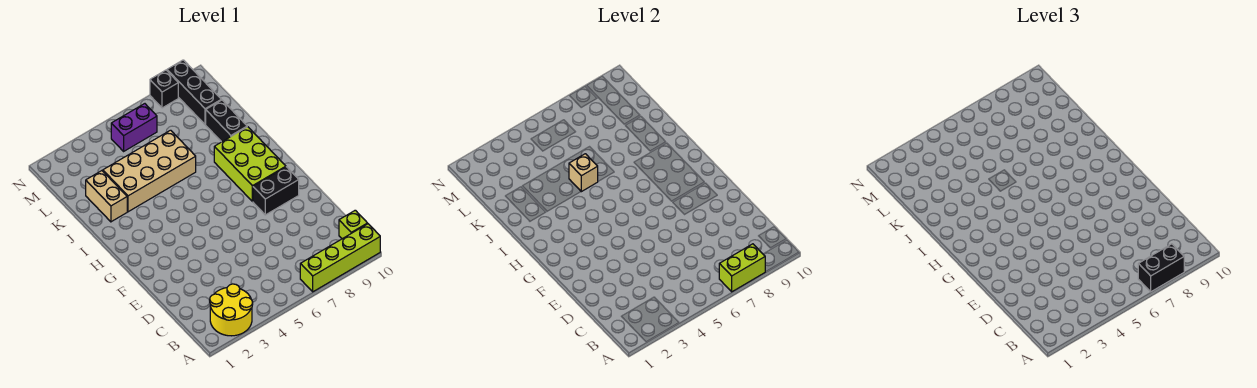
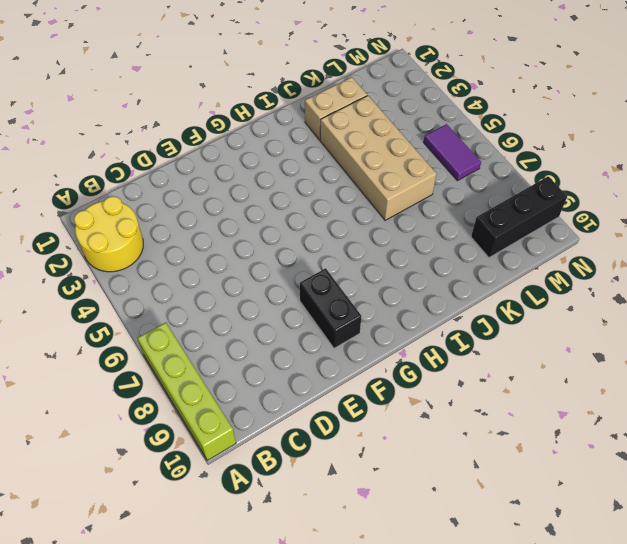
purple tile M5:M6 level 1 -> purple brick M5:M6 level 1
none -> lime brick B10 level 1
none -> lime brick G8:I9 level 1
none -> black brick J9:K9 level 1

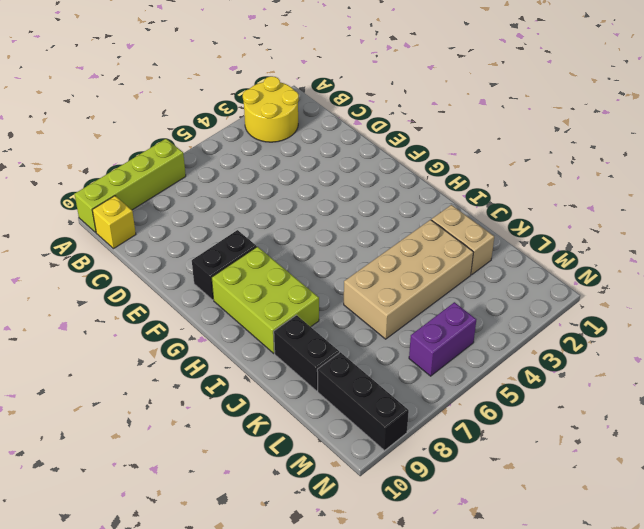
yellow brick B10 level 1 -> lime brick B10 level 1
none -> black brick N8 level 1
none -> lime brick A7:A8 level 2
none -> tan brick J5 level 2

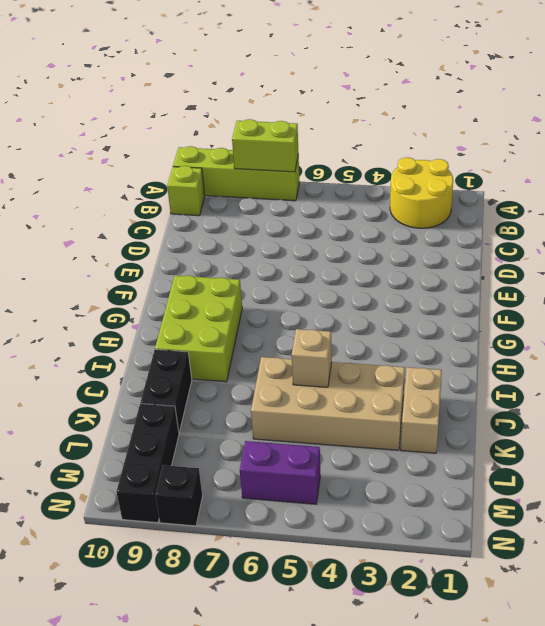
none -> black brick F8:F9 level 1
none -> black brick A7:A8 level 3

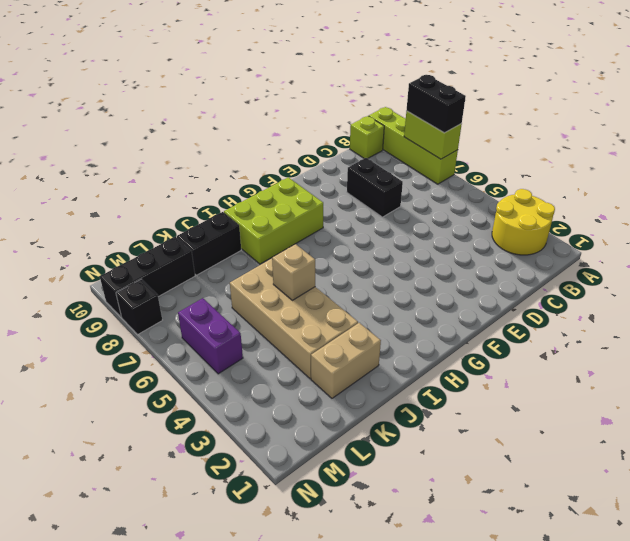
black brick D7:D8 level 1 -> black brick F8:F9 level 1

